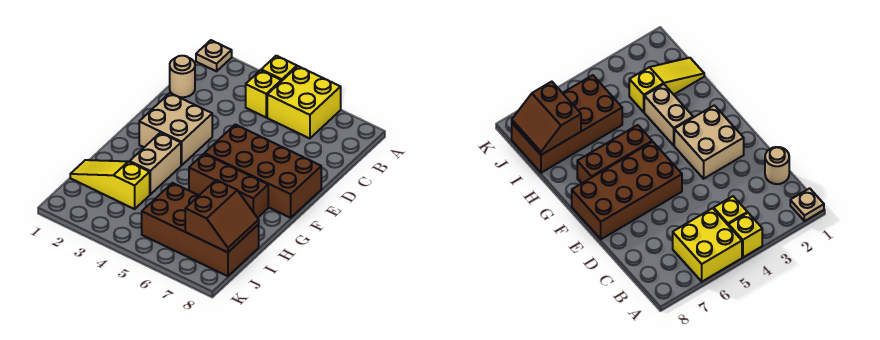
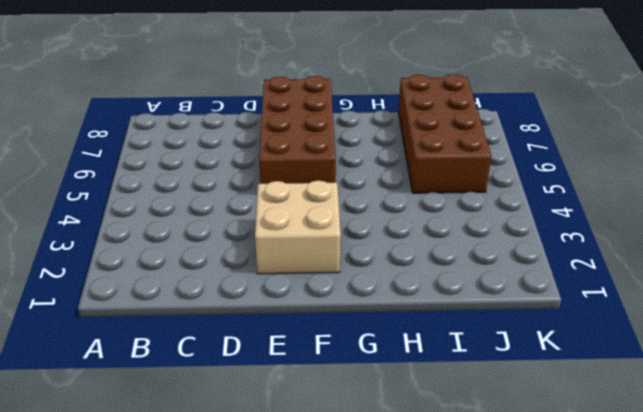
none -> tan plate A1 level 1
none -> yellow brick A4 level 1
none -> yellow brick A5:B6 level 1

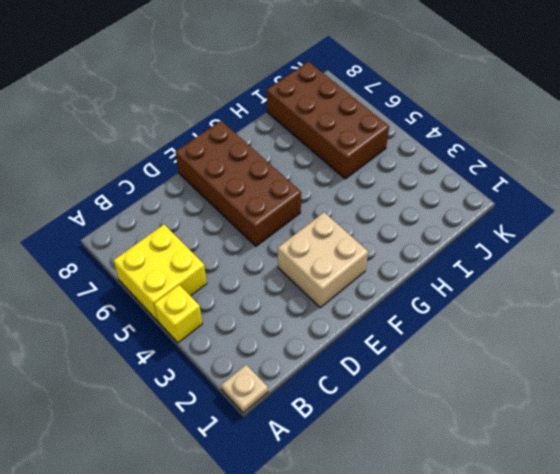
none -> yellow brick B4 level 1
none -> tan round brick C1 level 1
none -> tan brick G3:H3 level 1

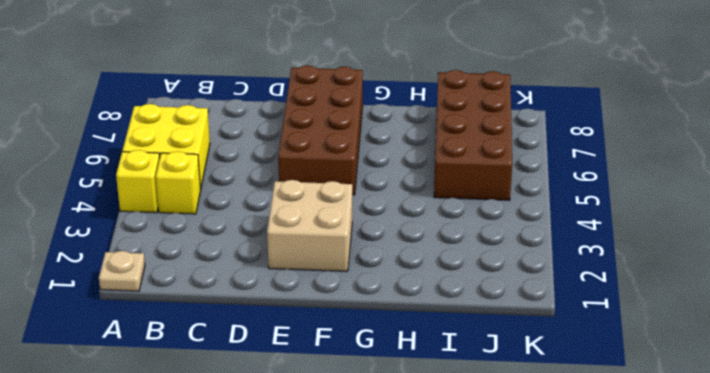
none -> tan round brick C1 level 1
none -> tan brick G3:H3 level 1
none -> brown brick G5:G7 level 1

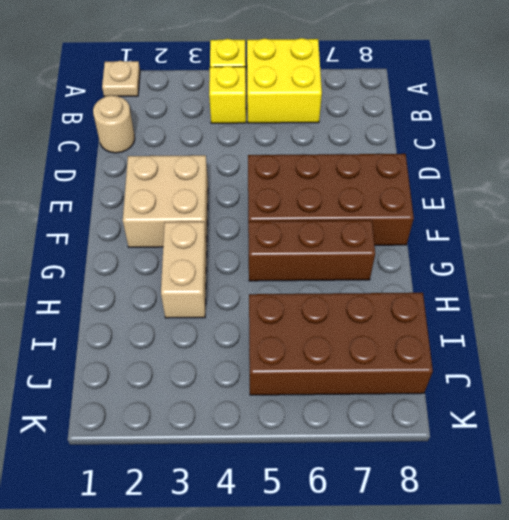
none -> yellow slope I1:I3 level 1 top 3
none -> brown slope I7:J8 level 2 top 7

